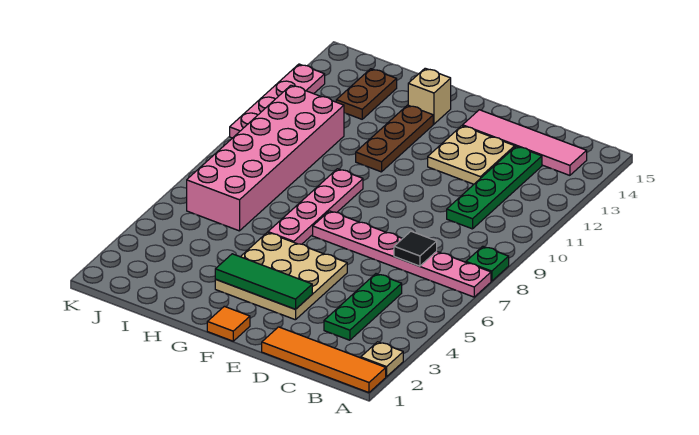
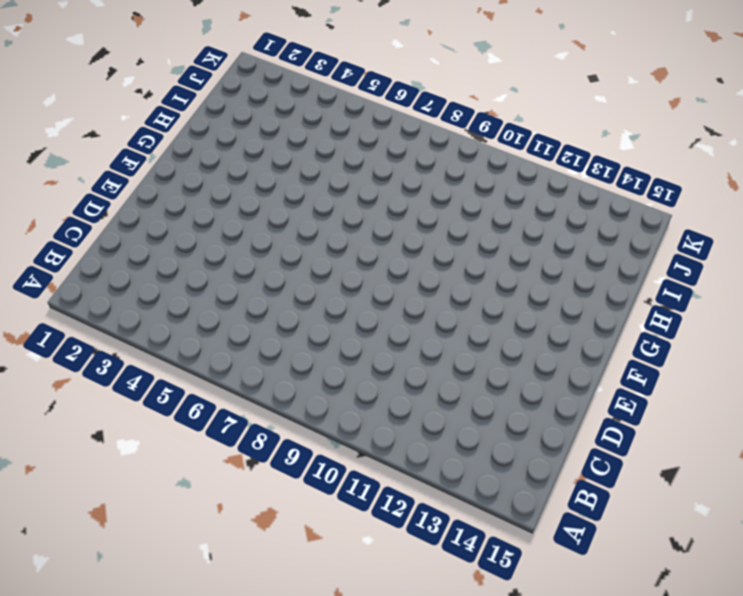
none -> orange tile A1:D1 level 1
none -> tan plate A2 level 1
none -> pink plate A7:F7 level 1

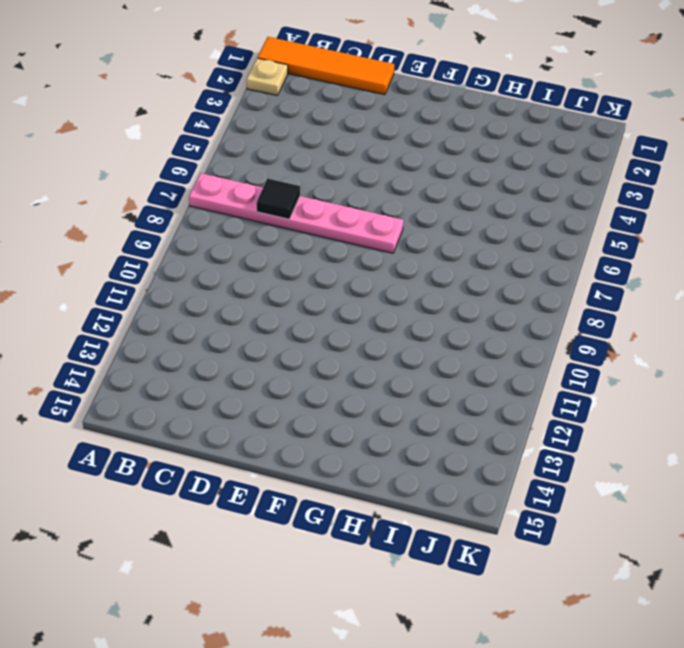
none -> green plate A8 level 1
none -> pink tile B14:E14 level 1
none -> green plate C3:C5 level 1

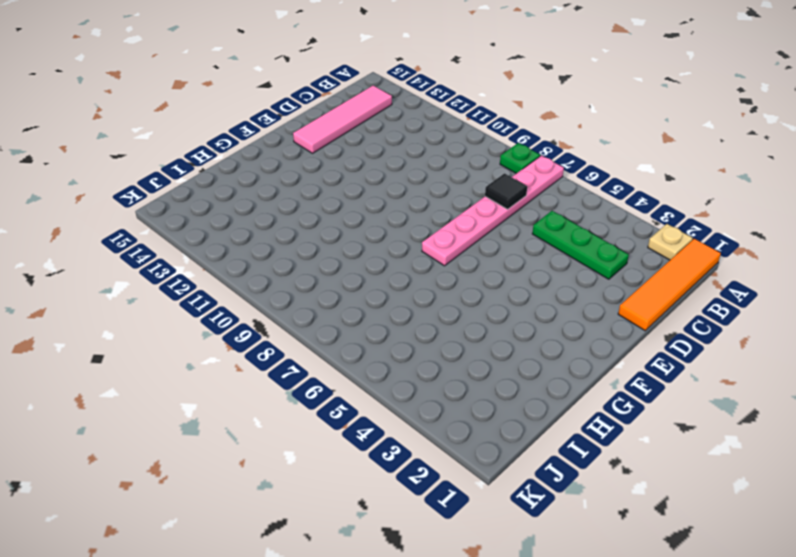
none -> green plate C10:C13 level 1
none -> tan plate D12:E13 level 1
none -> tan plate E3:G5 level 1

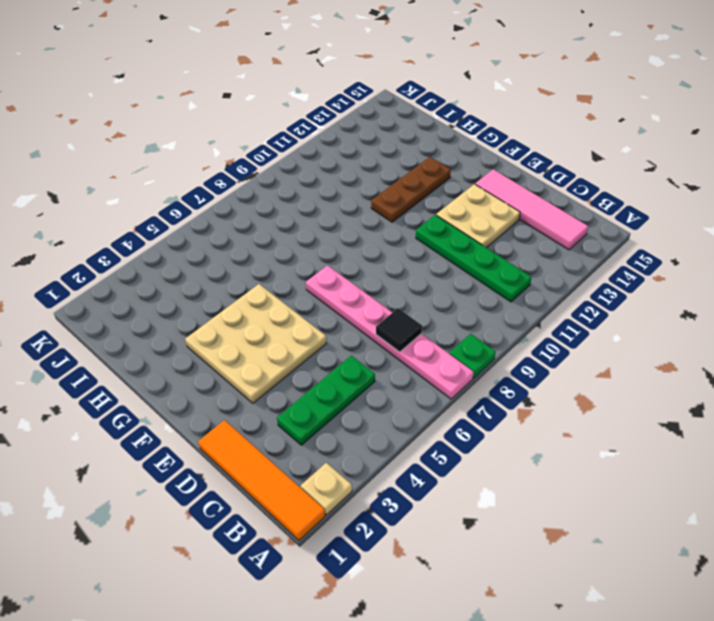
green plate B11:E11 level 1 -> green plate C10:C13 level 1
none -> orange tile F1 level 1
none -> pink plate G6:G9 level 1
none -> tan brick G14 level 1

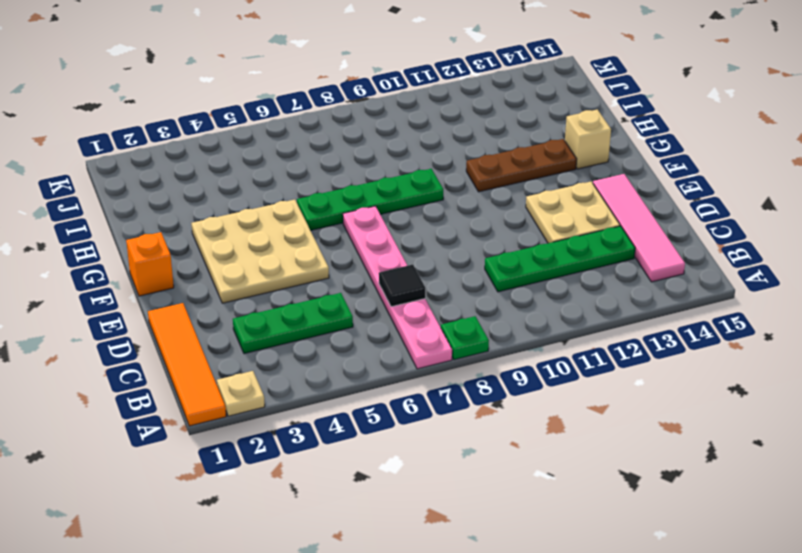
orange brick F1 level 1 -> orange tile F1 level 1
green plate G6:G9 level 1 -> pink plate G6:G9 level 1
none -> pink brick I6:J11 level 1
none -> brown plate I13:I14 level 1
none -> pink plate K10:K13 level 1

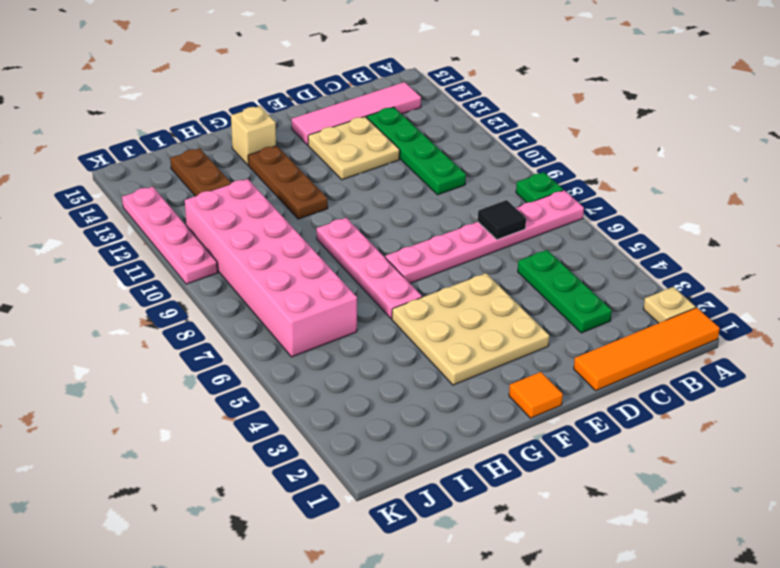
none -> green tile E3:G3 level 2

